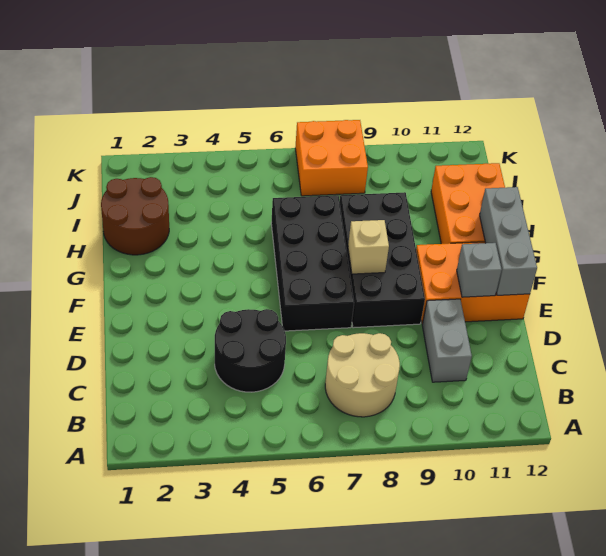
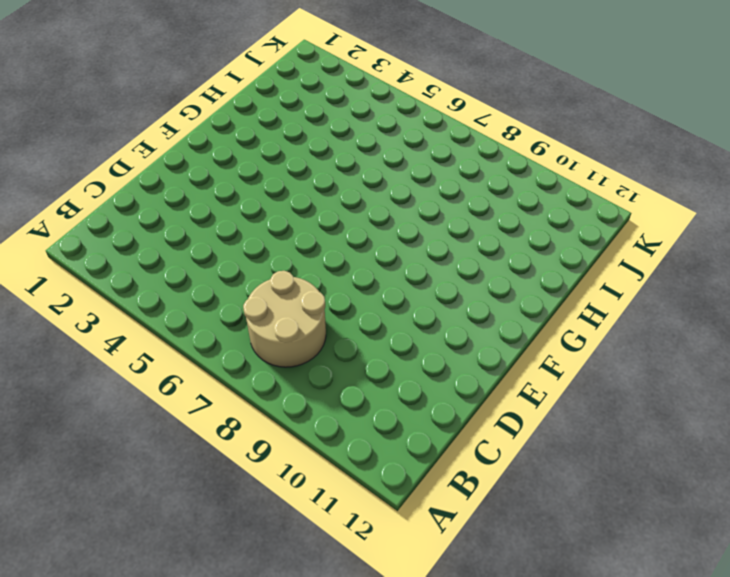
none -> black round brick C4:D5 level 1
none -> grey brick C10:D10 level 1
none -> black brick E6:H7 level 1

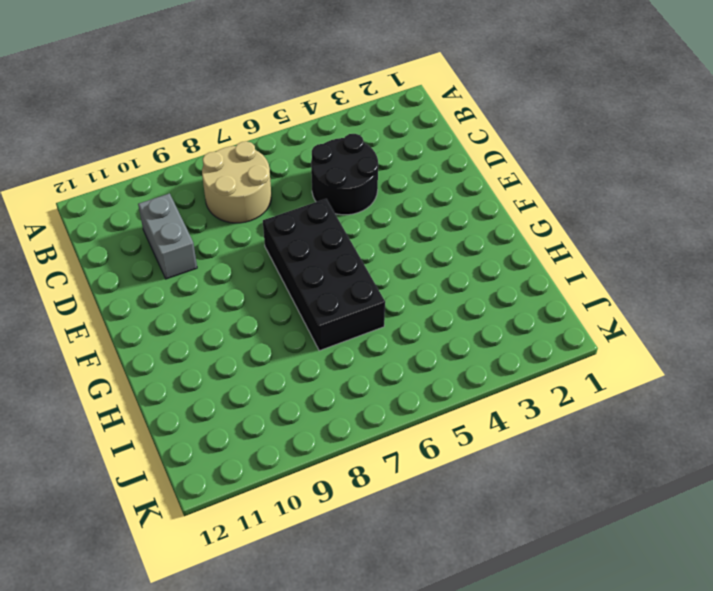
none -> black brick E8:H9 level 1
none -> orange brick E10:F12 level 1
none -> orange brick G11:I12 level 1

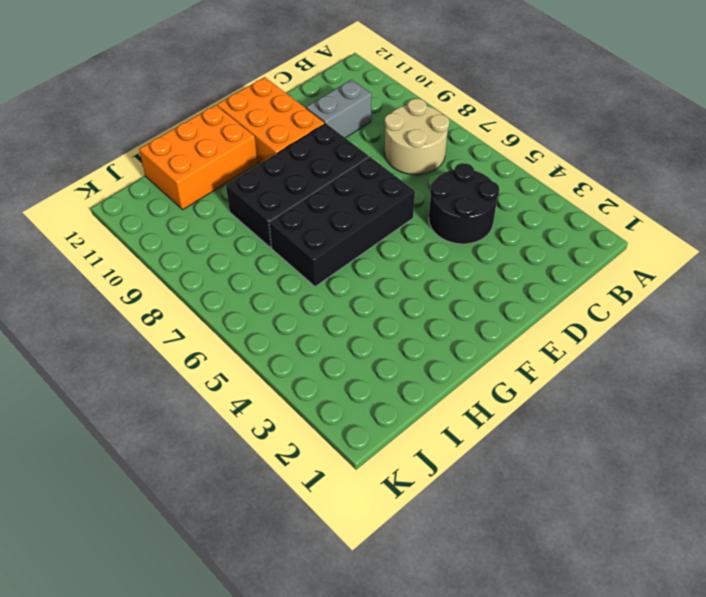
none -> brown round brick H1:I2 level 1
none -> orange brick J7:K8 level 1
none -> grey brick E11 level 2

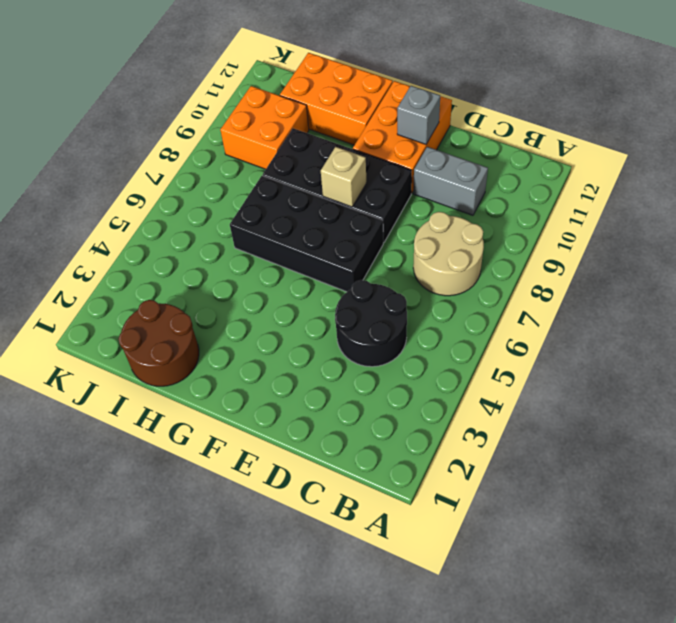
orange brick I9:J10 level 1 -> orange brick J7:K8 level 1
none -> grey brick E12:G12 level 2

